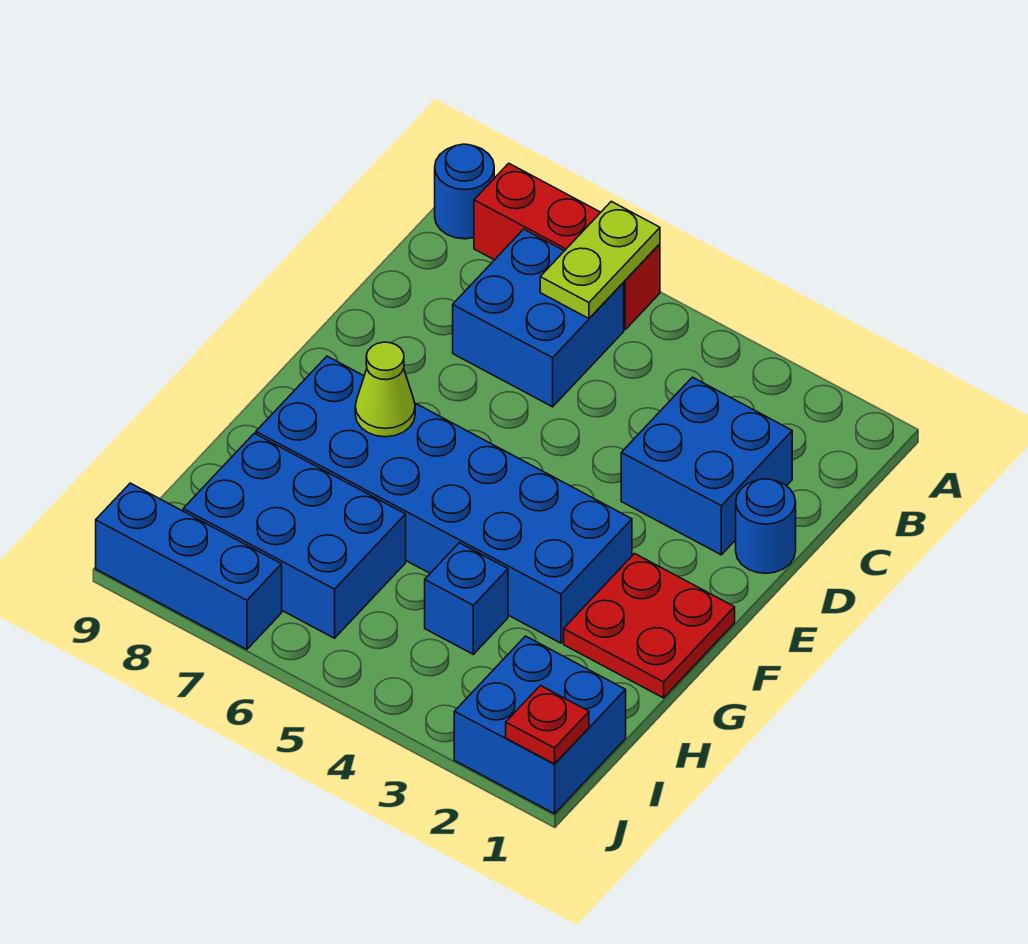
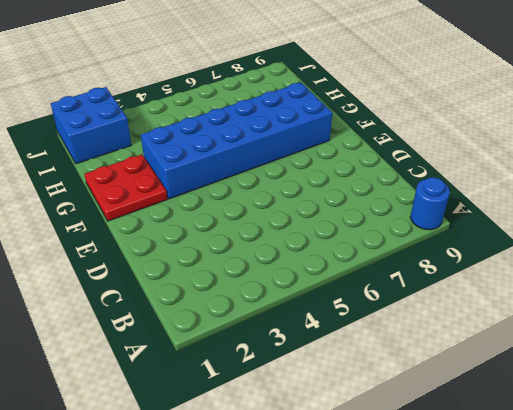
none -> red brick A6:A8 level 1
none -> blue brick B6:C7 level 1
none -> blue brick C2:D3 level 1

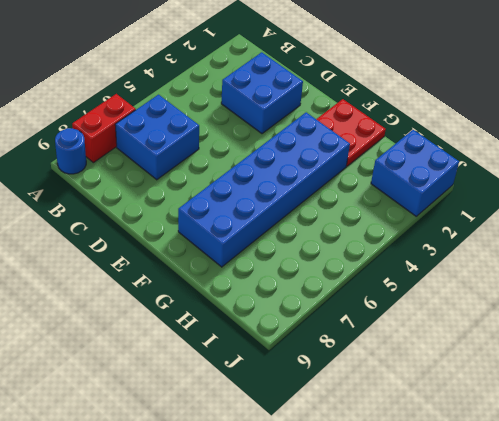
red brick A7:A8 level 1 -> red brick A6:A8 level 1
none -> blue round brick D1 level 1
none -> blue brick H4 level 1
none -> blue brick H6:I8 level 1

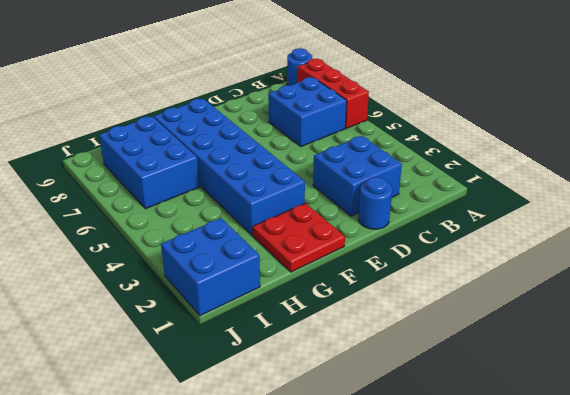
none -> blue brick H4 level 1
none -> blue brick J7:J9 level 1
none -> lime plate A6:B6 level 2

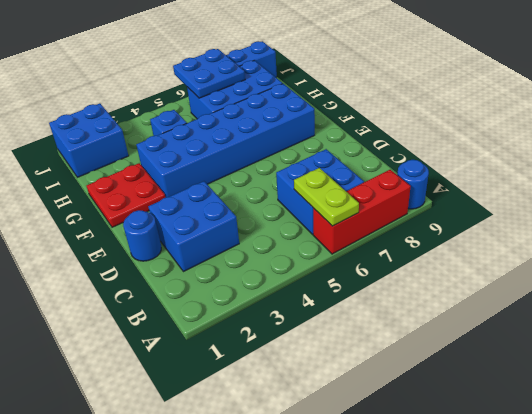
blue plate I6:J7 level 2 -> none
none -> lime cone F7 level 2
none -> red plate J1 level 2

